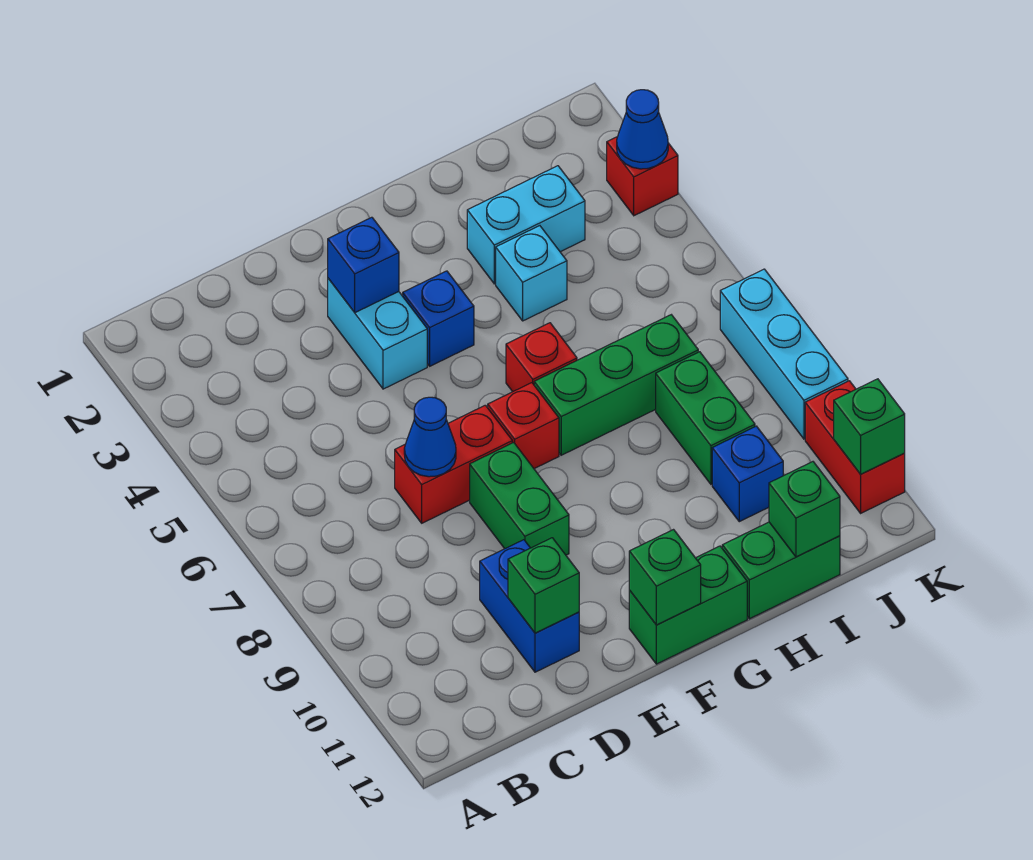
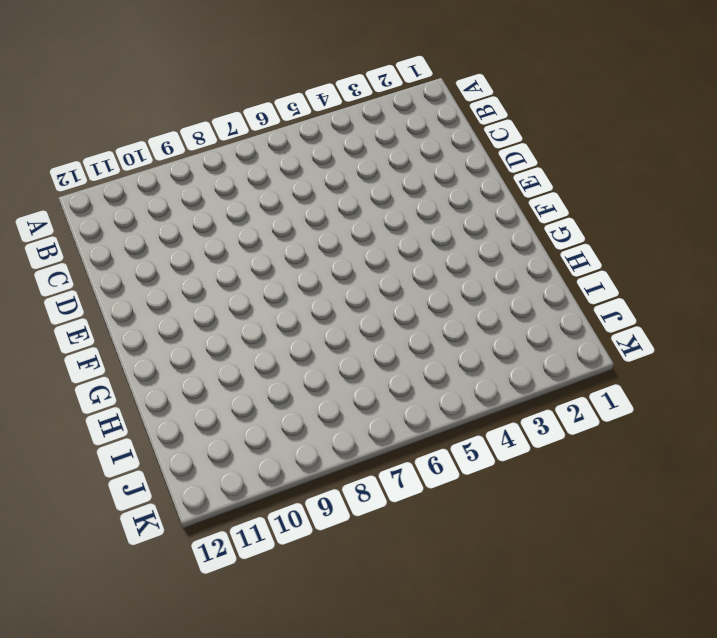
none -> red brick D7:E7 level 1
none -> blue brick D10:D11 level 1
none -> cyan brick E3:E4 level 1

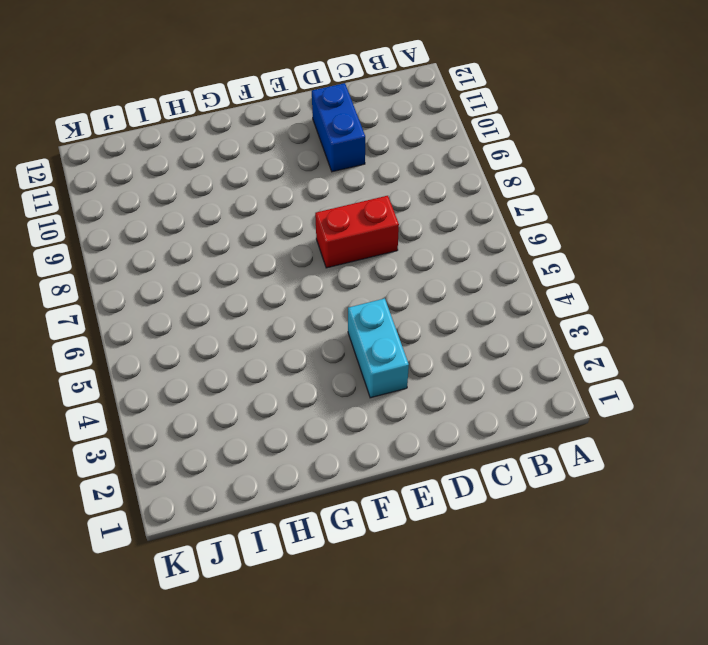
none -> green brick E8:E9 level 1
none -> blue brick F4 level 1
none -> red brick F7 level 1

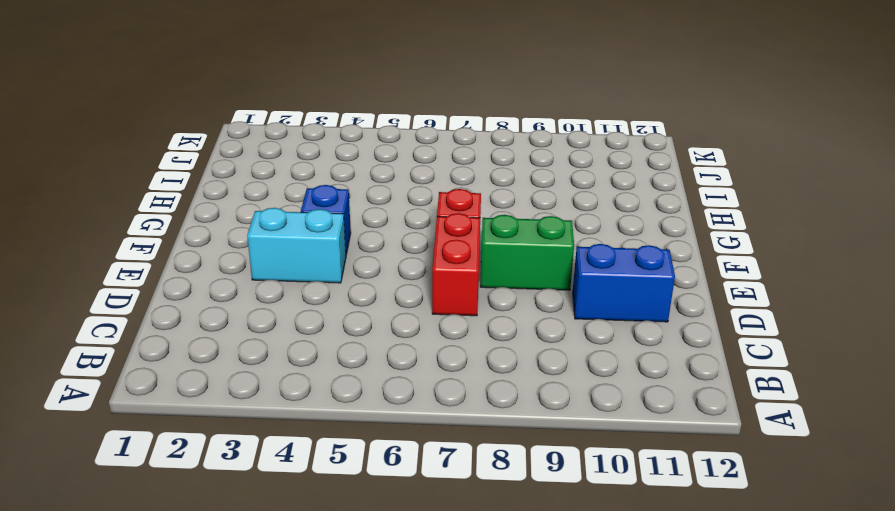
none -> green brick F12:G12 level 1
none -> red brick G6 level 1
none -> green brick G7:I7 level 1

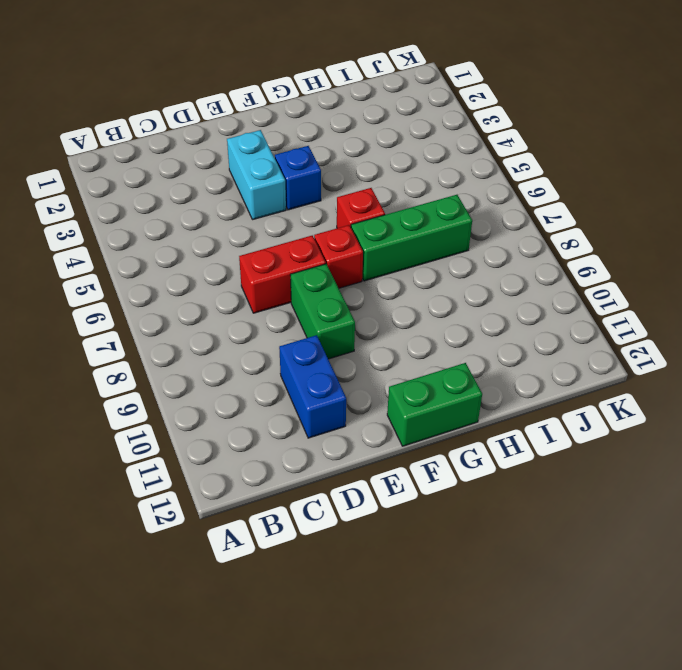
none -> cyan brick H3:I3 level 1
none -> cyan brick H4 level 1
none -> green brick H12:I12 level 1

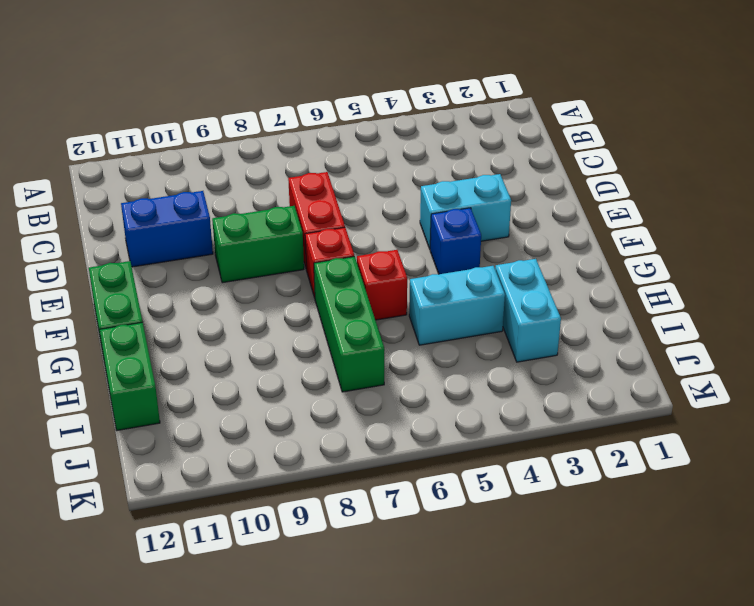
cyan brick H4:H5 level 1 -> cyan brick H4 level 1
none -> green brick I8:I9 level 1
none -> blue brick I10 level 1
none -> red brick K3 level 1

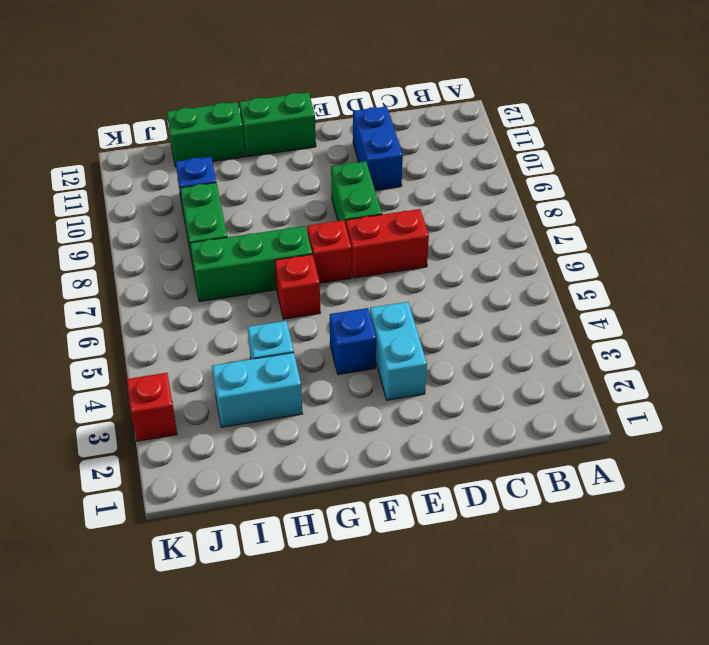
none -> cyan brick K7:K9 level 1
none -> red brick K10:K11 level 1
none -> blue cone D7 level 2

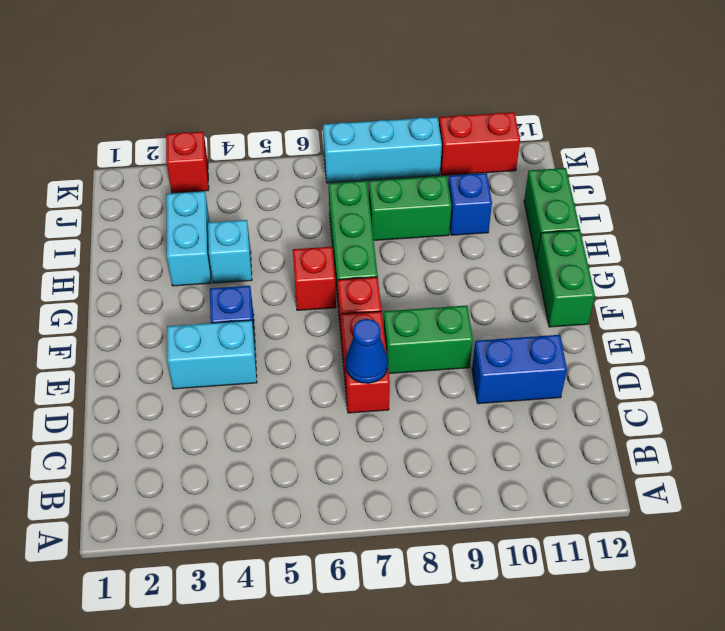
none -> green brick D11 level 2
none -> blue brick E3 level 2
none -> green brick F12 level 2

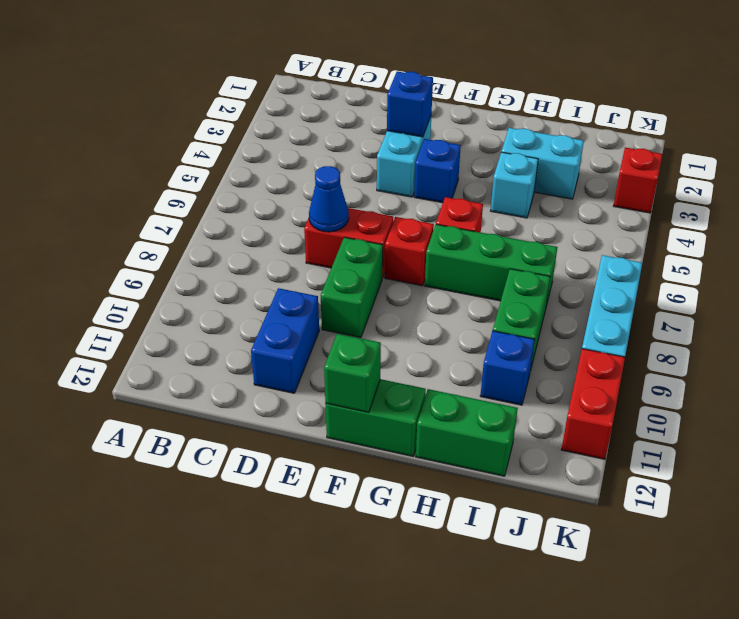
none -> green brick D11 level 2
none -> green brick I12 level 2
none -> blue cone K3 level 2

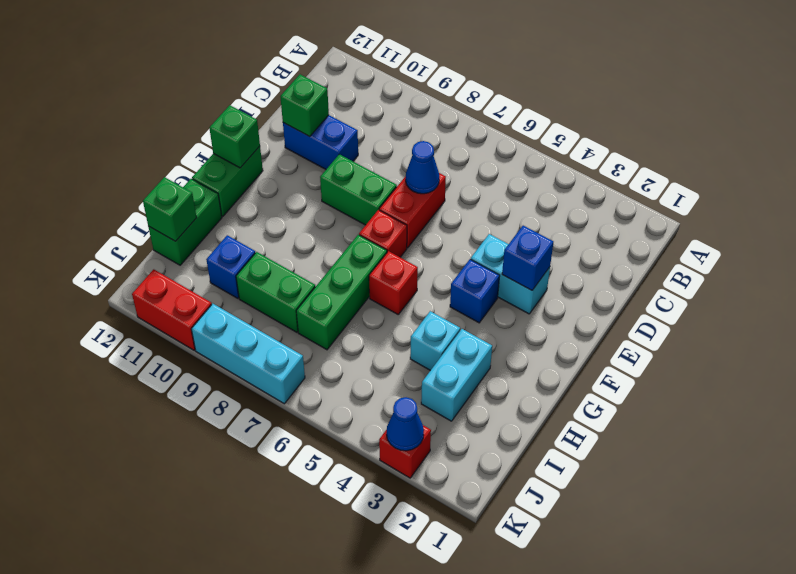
none -> green brick K11 level 2

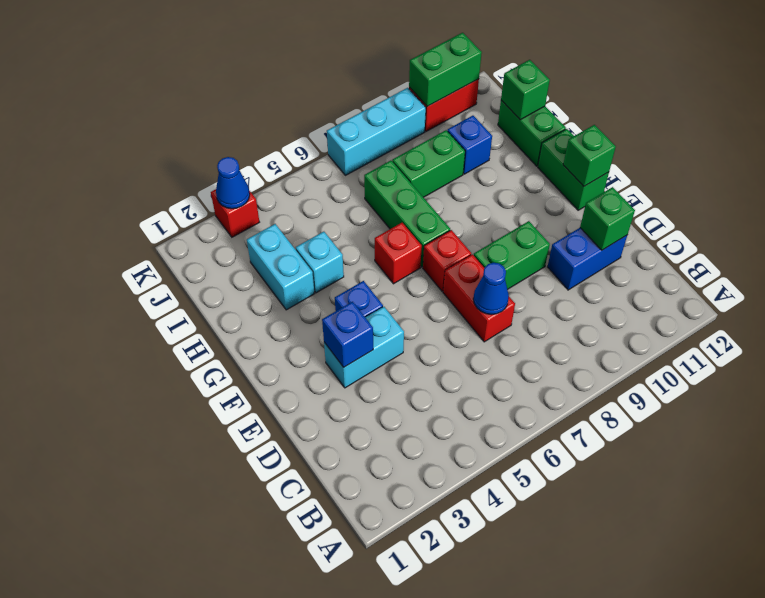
green brick K10:K11 level 2 -> green brick K11 level 2

